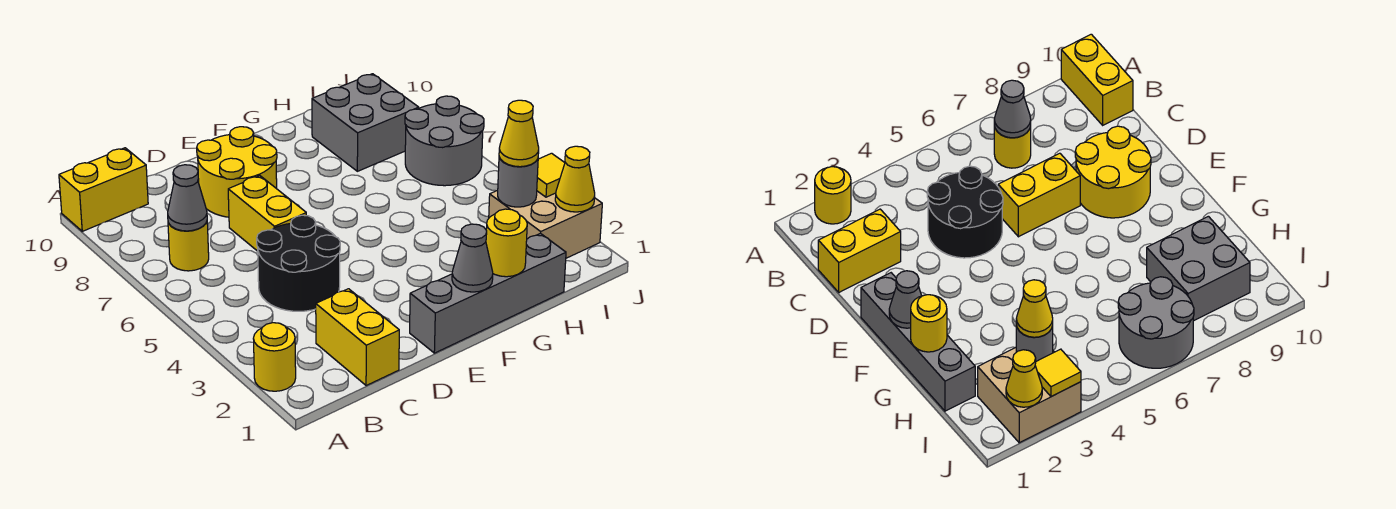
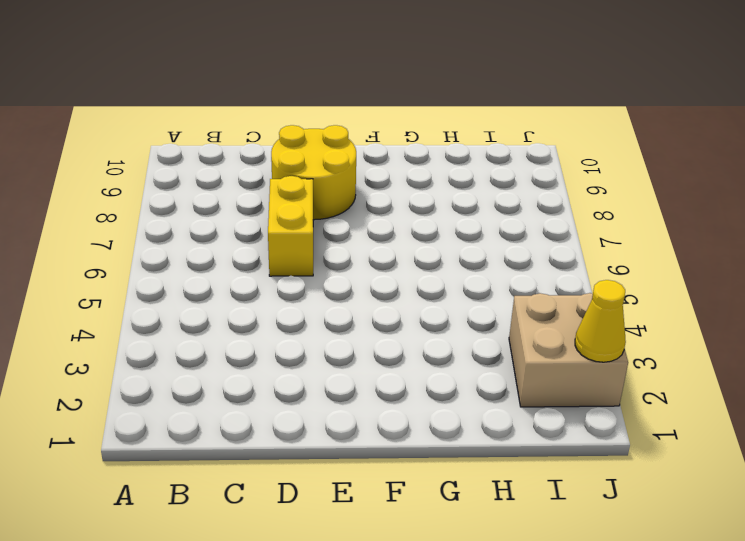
none -> yellow round brick A2 level 1
none -> yellow brick A10:B10 level 1
none -> yellow round brick B7 level 1

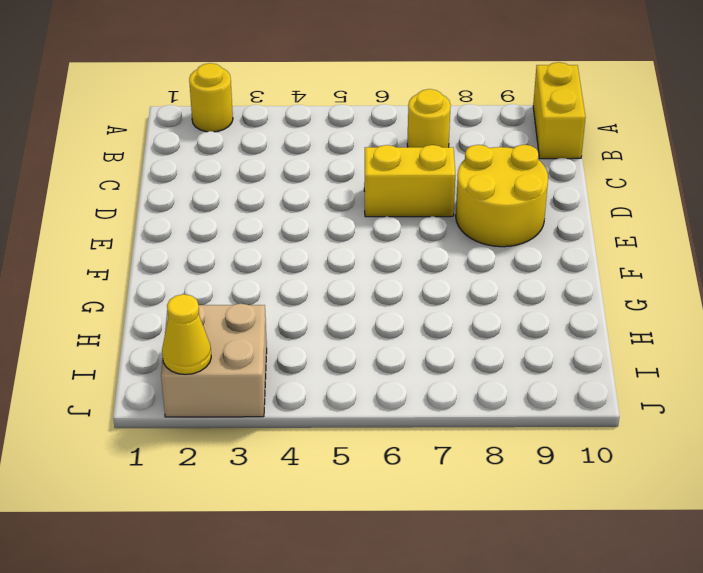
none -> yellow brick C1:C2 level 1
none -> black round brick C4:D5 level 1
none -> grey brick E1:H1 level 1

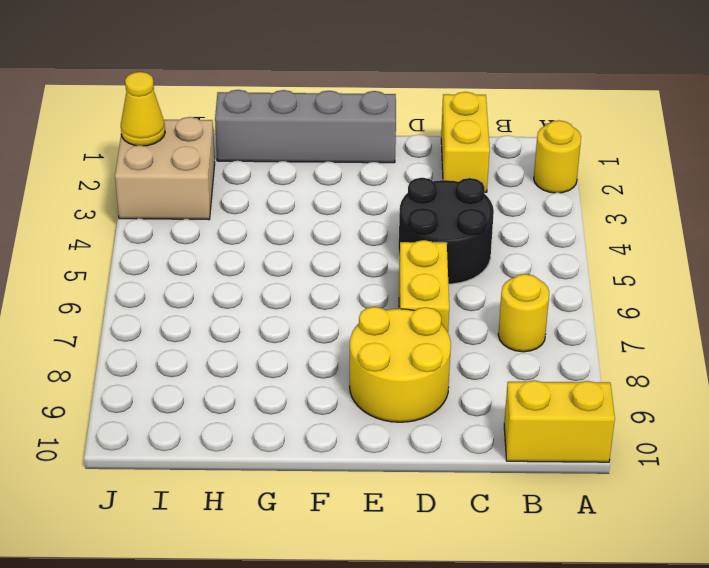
none -> grey brick H8:I9 level 1
none -> grey round brick I6:J7 level 1
none -> grey cone B7 level 2

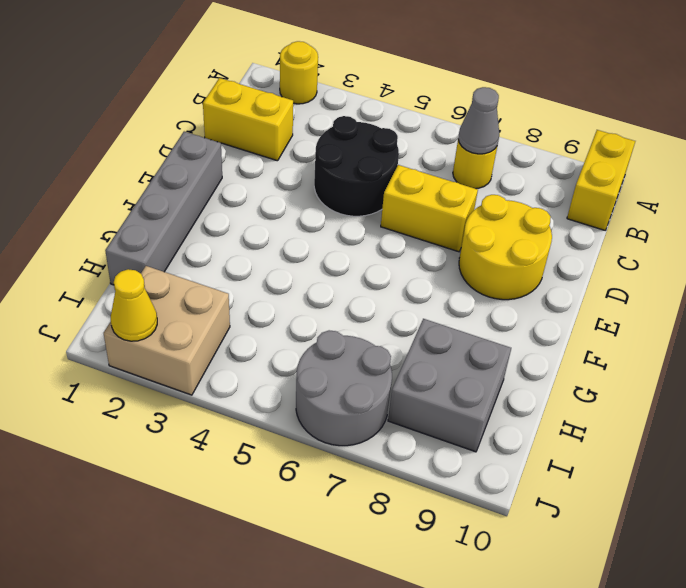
none -> grey cone F1 level 2
none -> yellow round brick G1 level 2
none -> grey round brick I3 level 2

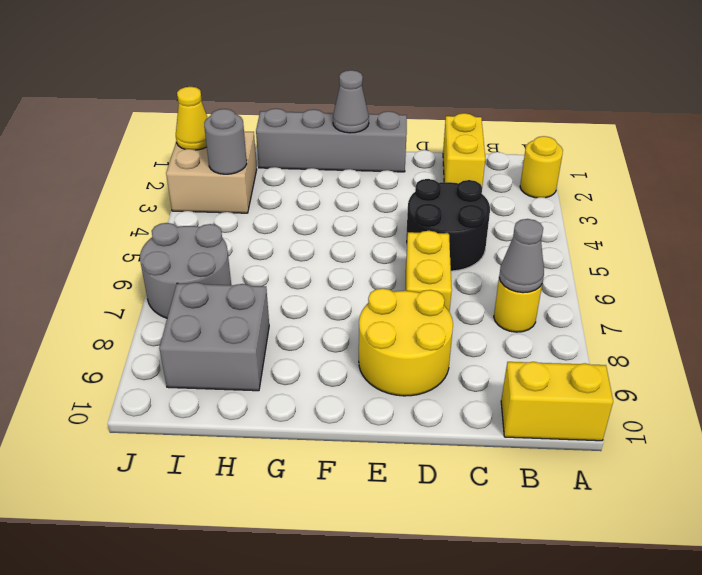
none -> yellow round brick G1 level 2
none -> yellow tile J3 level 2
none -> yellow cone I3 level 3

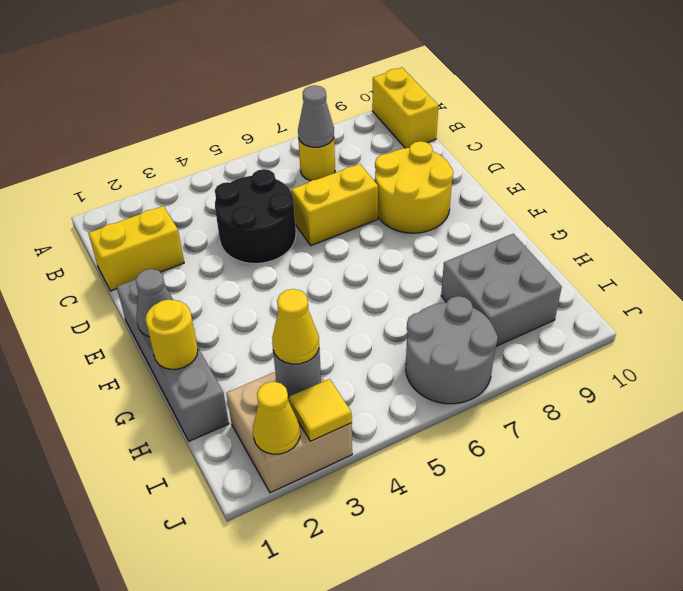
none -> yellow round brick A2 level 1

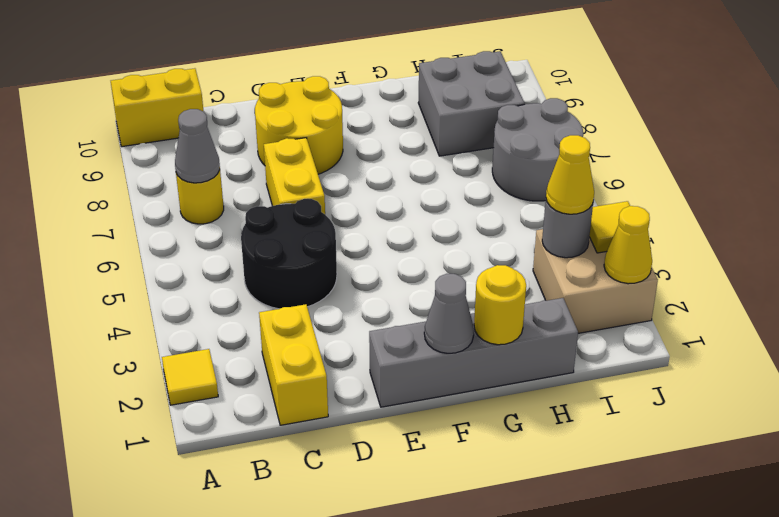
yellow tile A2 level 1 -> yellow round brick A2 level 1

